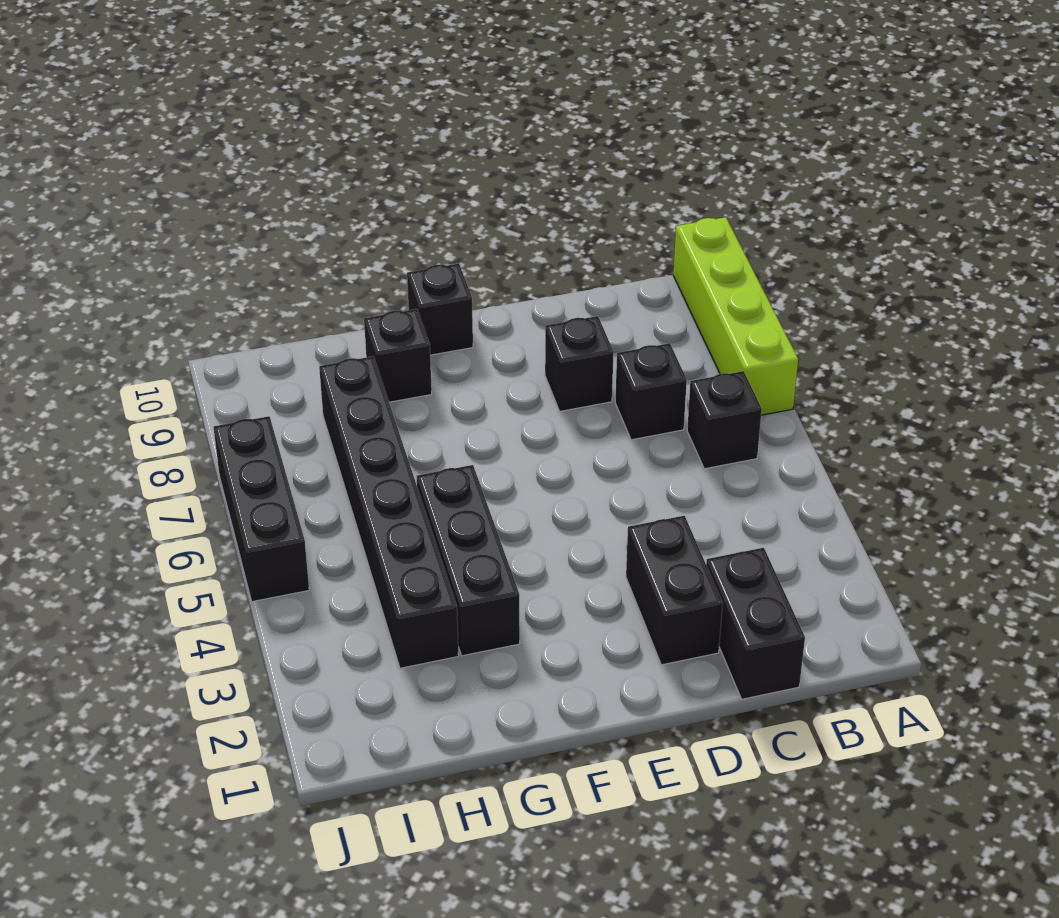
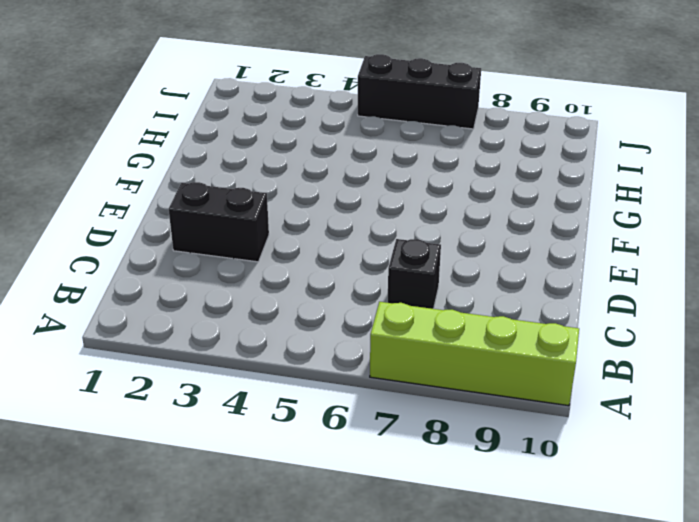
none -> black brick B6 level 1
none -> black brick C1:C2 level 1

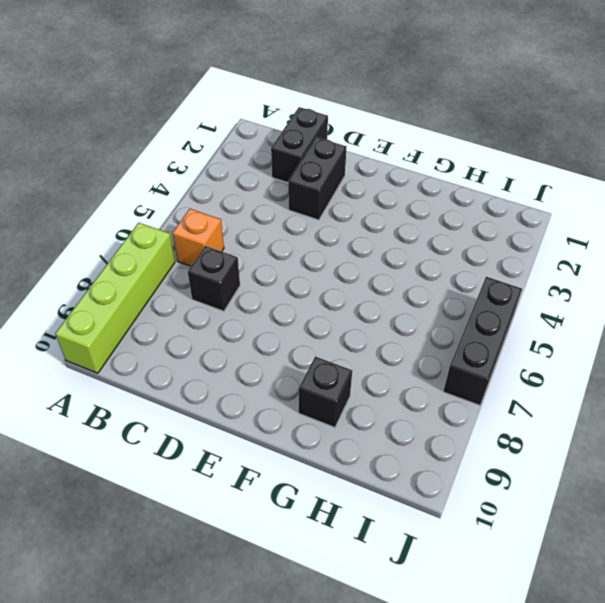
orange brick B6 level 1 -> black brick B6 level 1
none -> black brick D8 level 1
none -> black brick F10 level 1

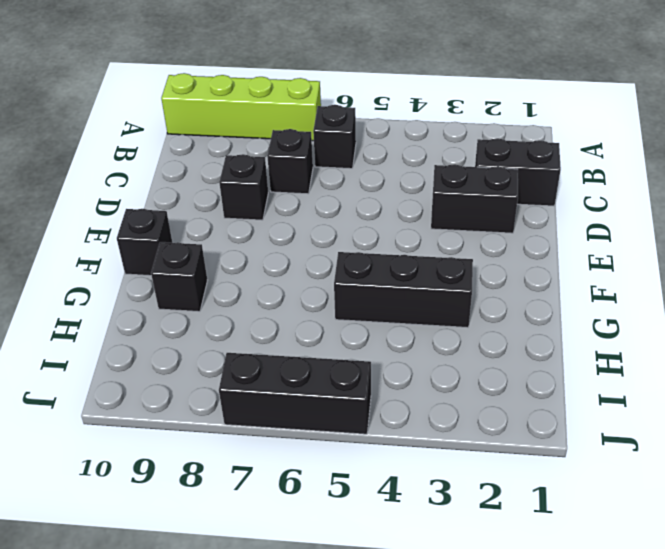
none -> black brick H3:H8 level 1

